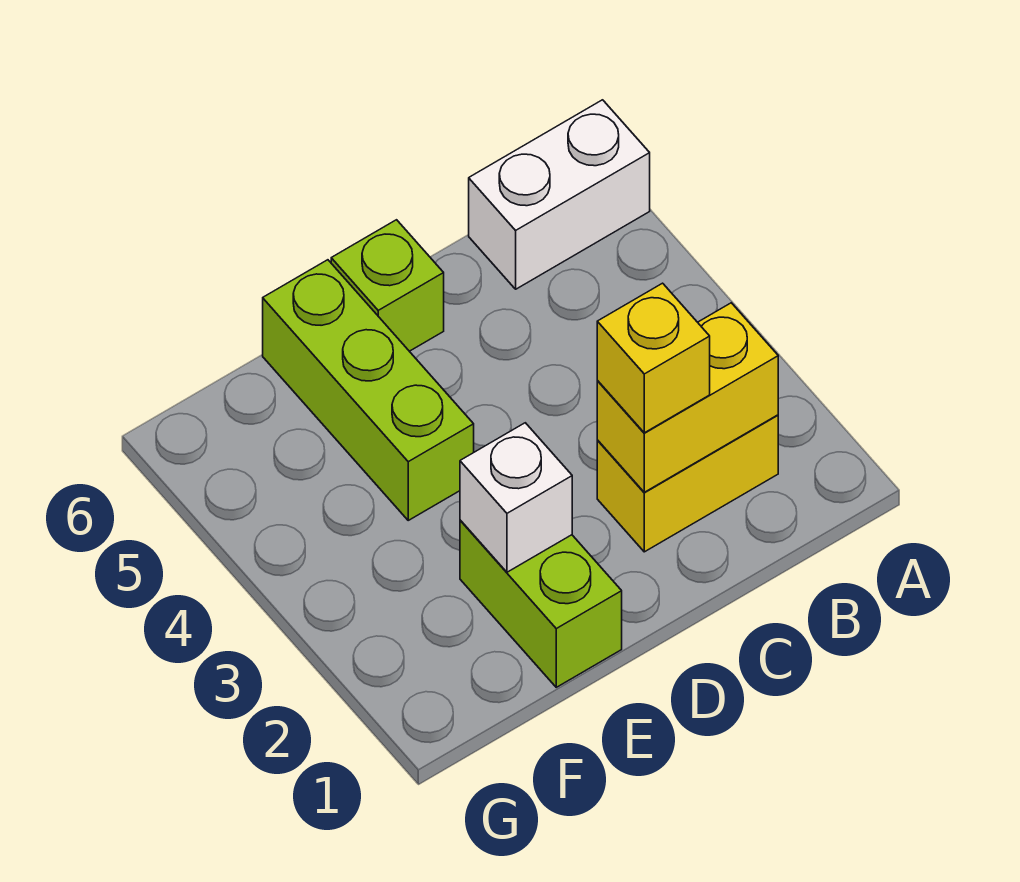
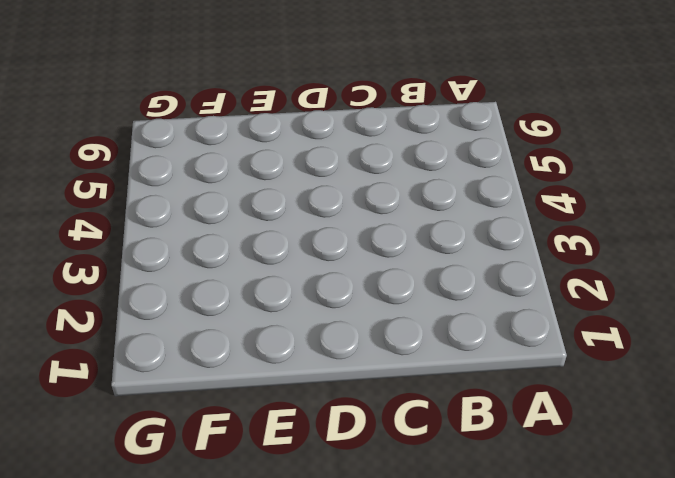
none -> white brick A6:B6 level 1
none -> yellow brick B2:C2 level 1

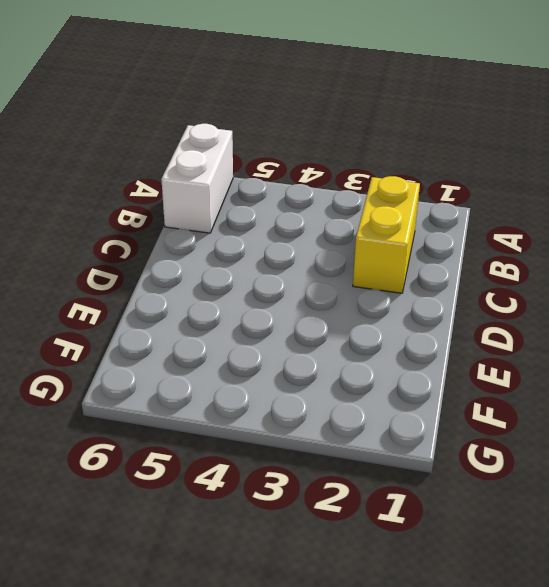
none -> lime brick D6 level 1
none -> lime brick E1:E2 level 1

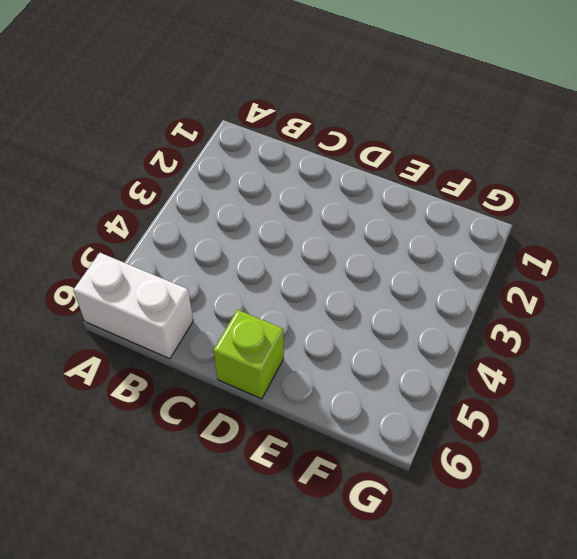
none -> yellow brick B2:C2 level 1
none -> lime brick E1:E2 level 1

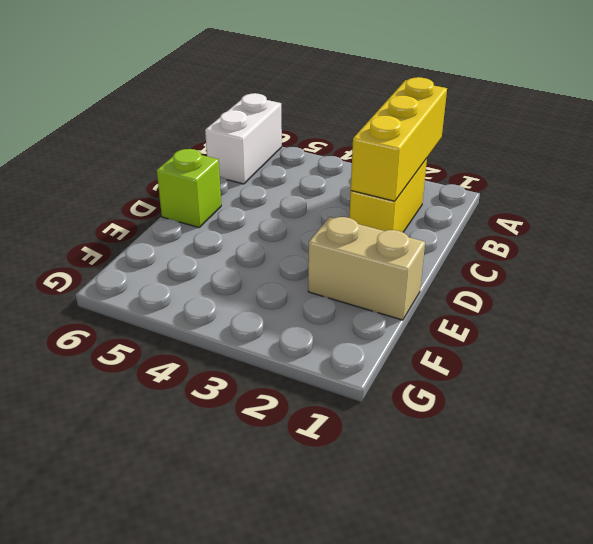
yellow brick A2:C2 level 2 -> yellow brick B2:C2 level 2
tan brick E1:E2 level 1 -> lime brick E1:E2 level 1
none -> lime brick E4:E6 level 1
none -> white brick E2 level 2

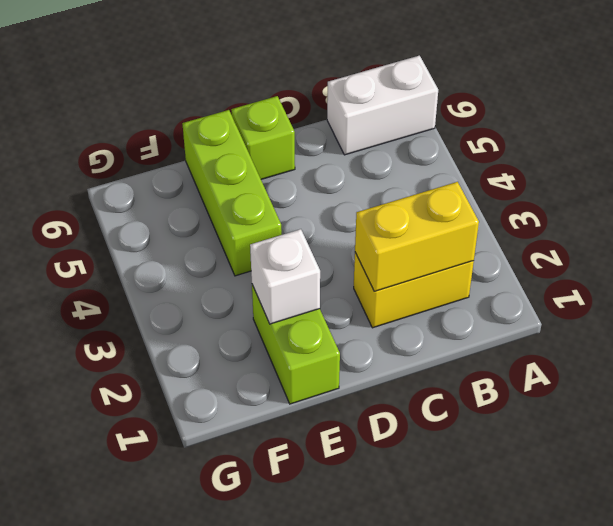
none -> yellow brick C2 level 3

